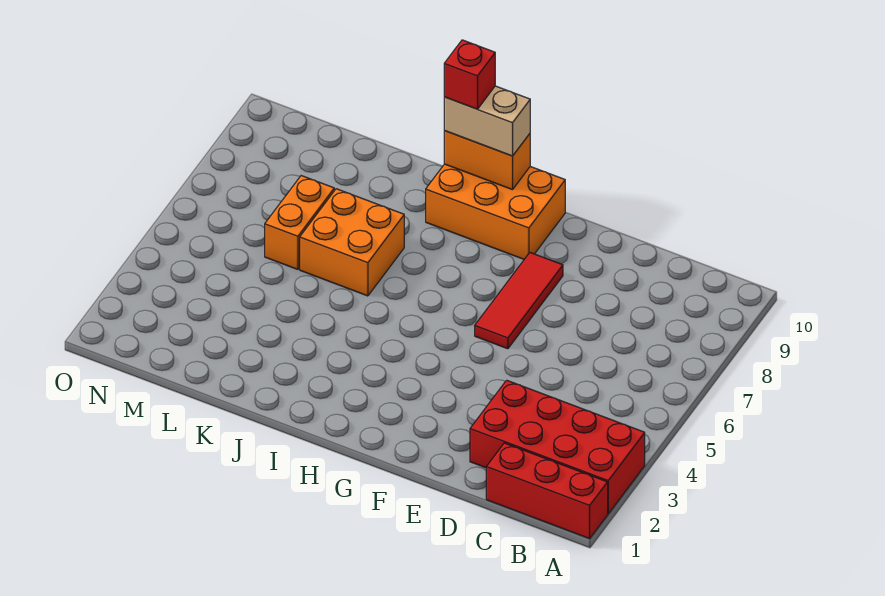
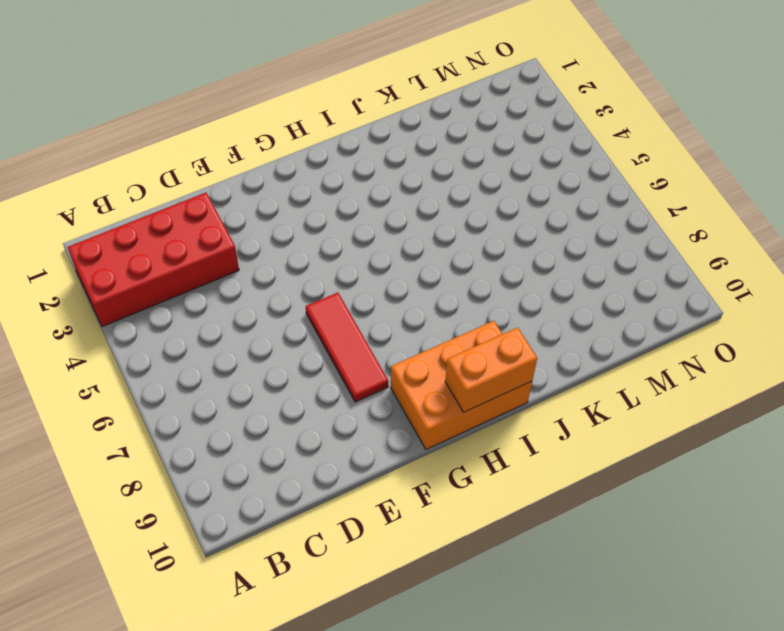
none -> red brick A1:C1 level 1
none -> orange brick J6:K7 level 1

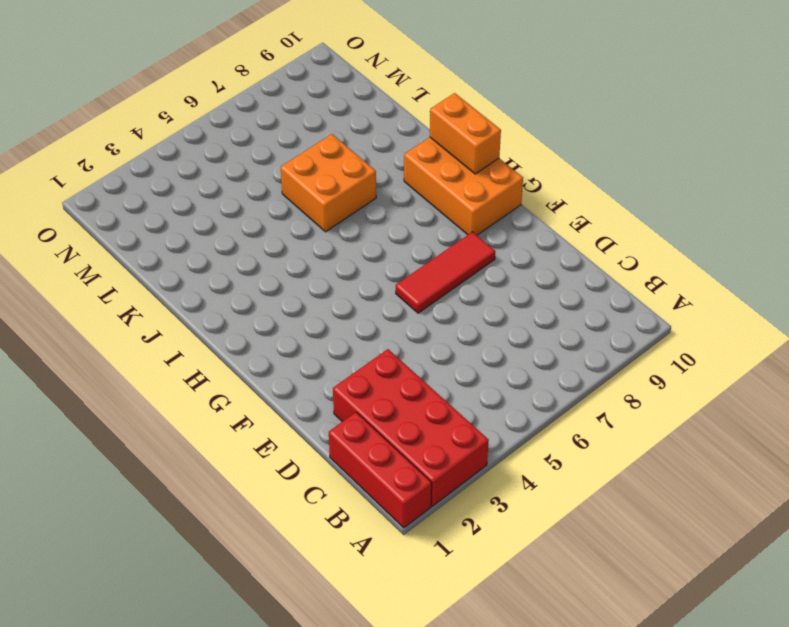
none -> orange brick L6:L7 level 1
none -> tan brick H10:I10 level 3

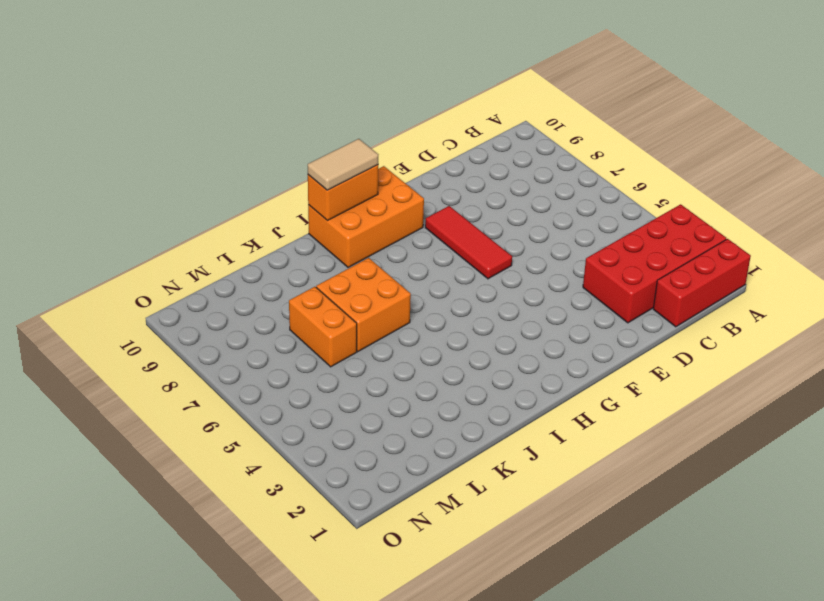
tan tile H10:I10 level 3 -> tan brick H10:I10 level 3
none -> red brick I10 level 4

